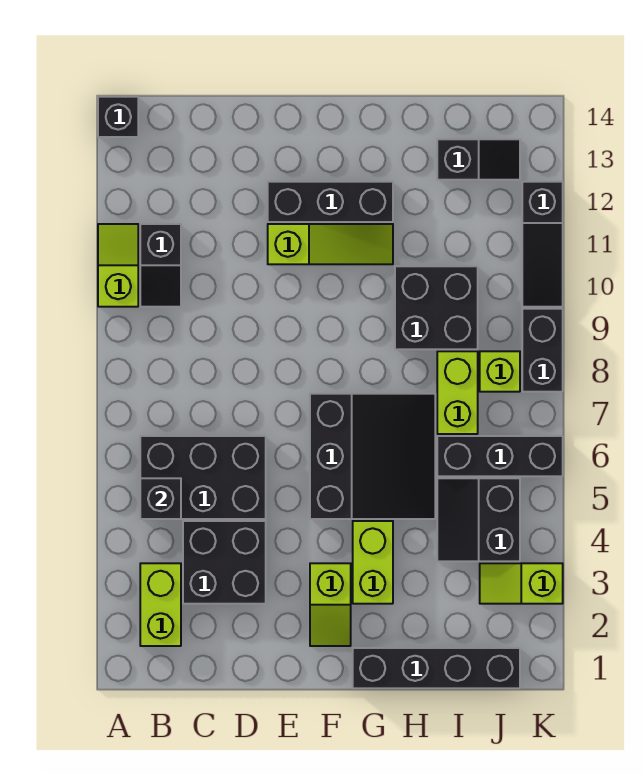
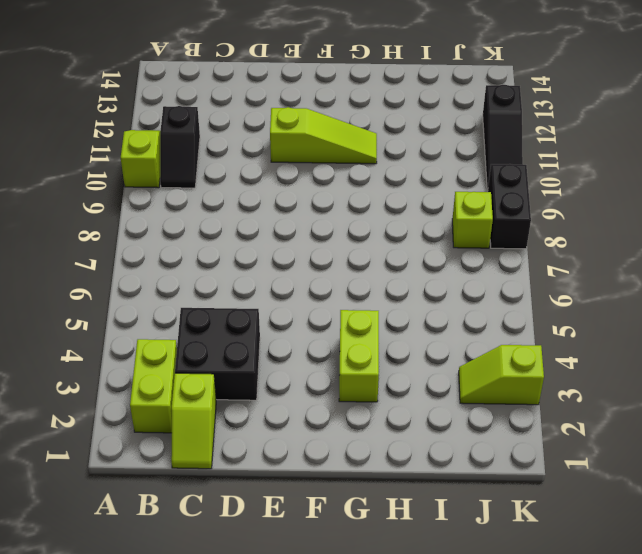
lime slope C1:C2 level 1 top 2 -> lime slope F2:F3 level 1 top 3
none -> black brick A14 level 1
none -> black brick B5:D6 level 1
none -> black brick E12:G12 level 1

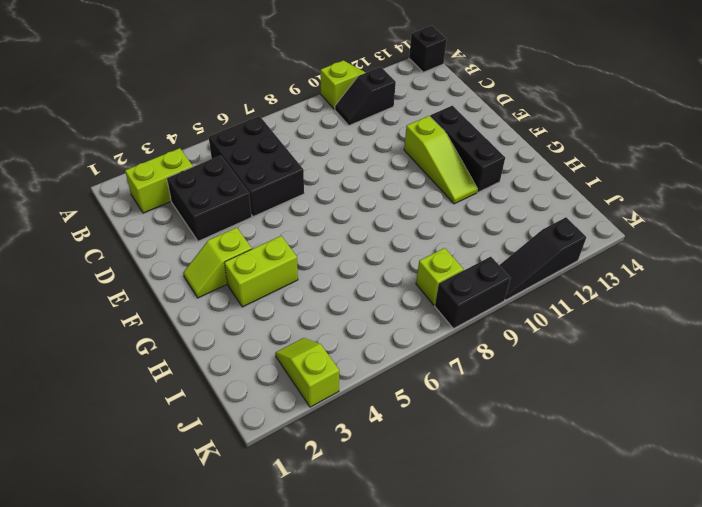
none -> black slope F5:H7 level 1 top F
none -> black brick G1:J1 level 1
none -> black brick H9:I10 level 1

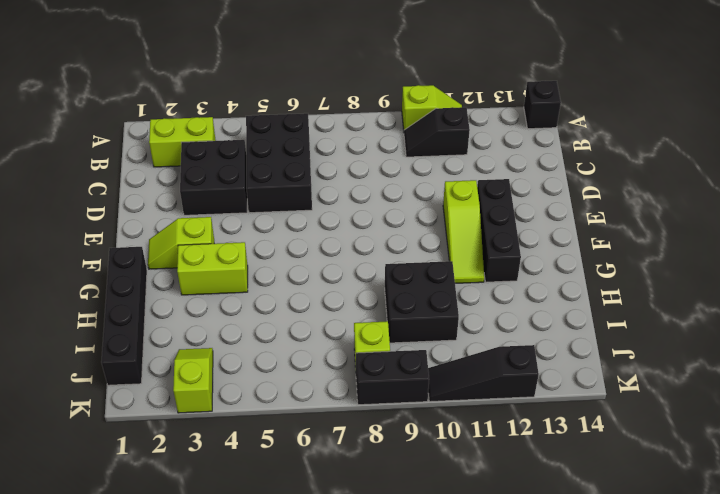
none -> black slope F5:H7 level 1 top F
none -> black slope I4:J5 level 1 top J
none -> black brick I6:K6 level 1

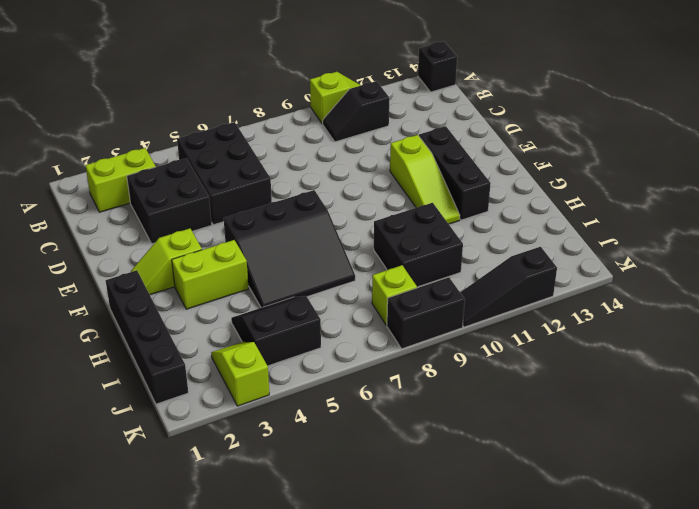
none -> black brick I6:K6 level 1
none -> lime brick I7:I8 level 1
none -> black slope I13:J13 level 1 top I

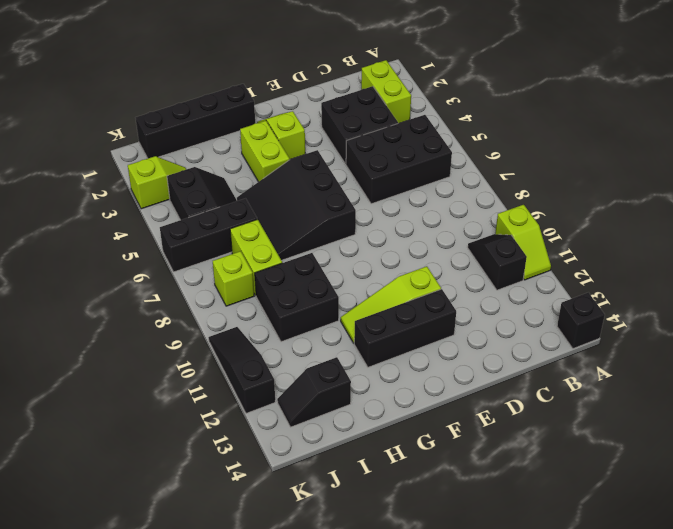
none -> black brick K8:K9 level 1
none -> black brick B5 level 2

